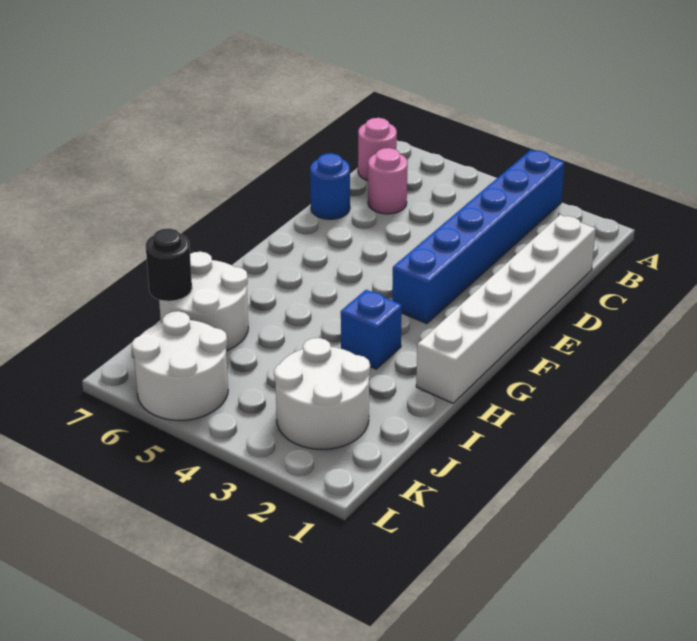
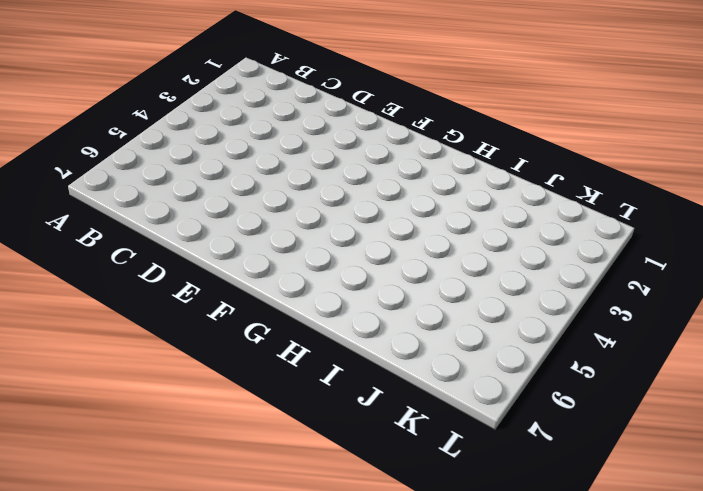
none -> blue brick A3:F3 level 1
none -> pink round brick B7 level 1

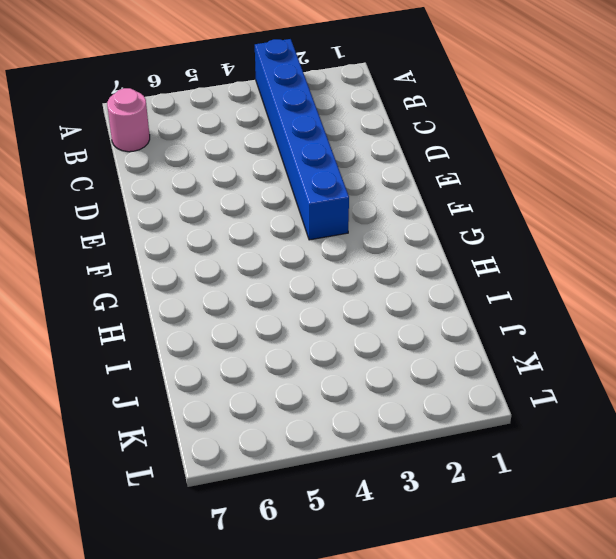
none -> white brick C1:H1 level 1
none -> pink round brick C6 level 1

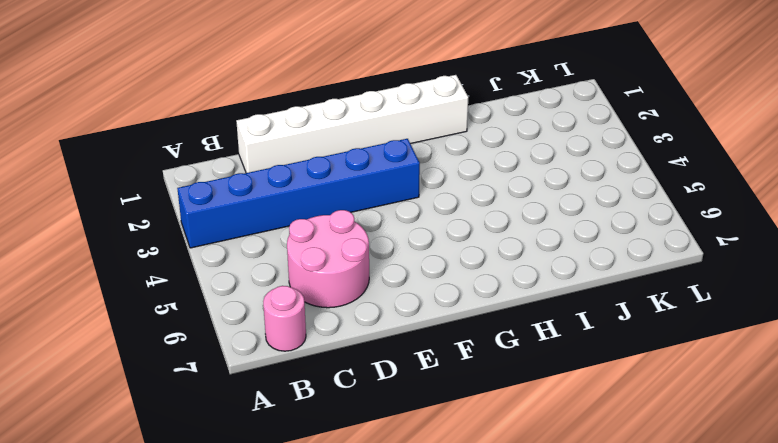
pink round brick C5:D6 level 1 -> pink round brick C6 level 1
none -> blue round brick D7 level 1
none -> blue brick H3 level 1

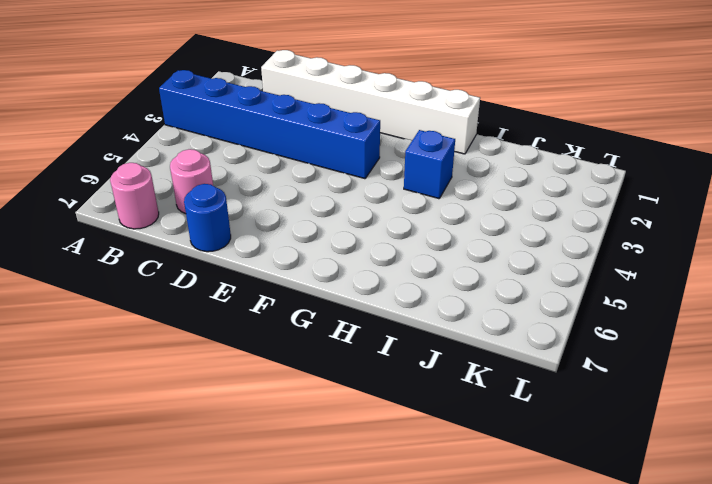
none -> white round brick I6:J7 level 1
none -> white round brick J2:K3 level 1

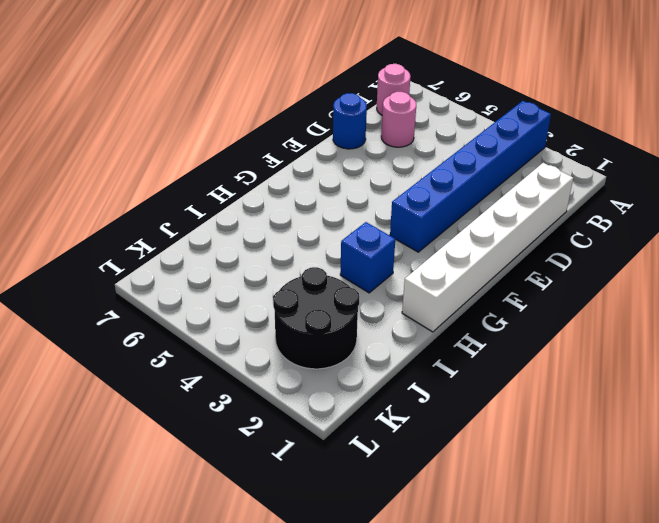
black round brick J2:K3 level 1 -> white round brick J2:K3 level 1
none -> white round brick I6:J7 level 1
none -> white round brick K5:L6 level 1

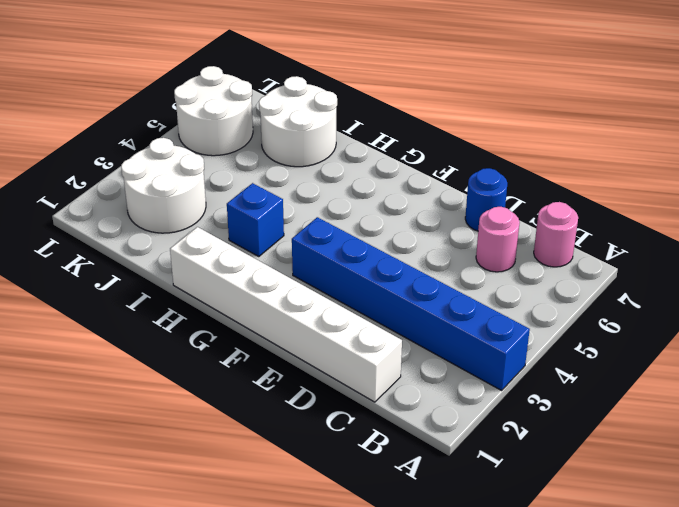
none -> black round brick J7 level 2

